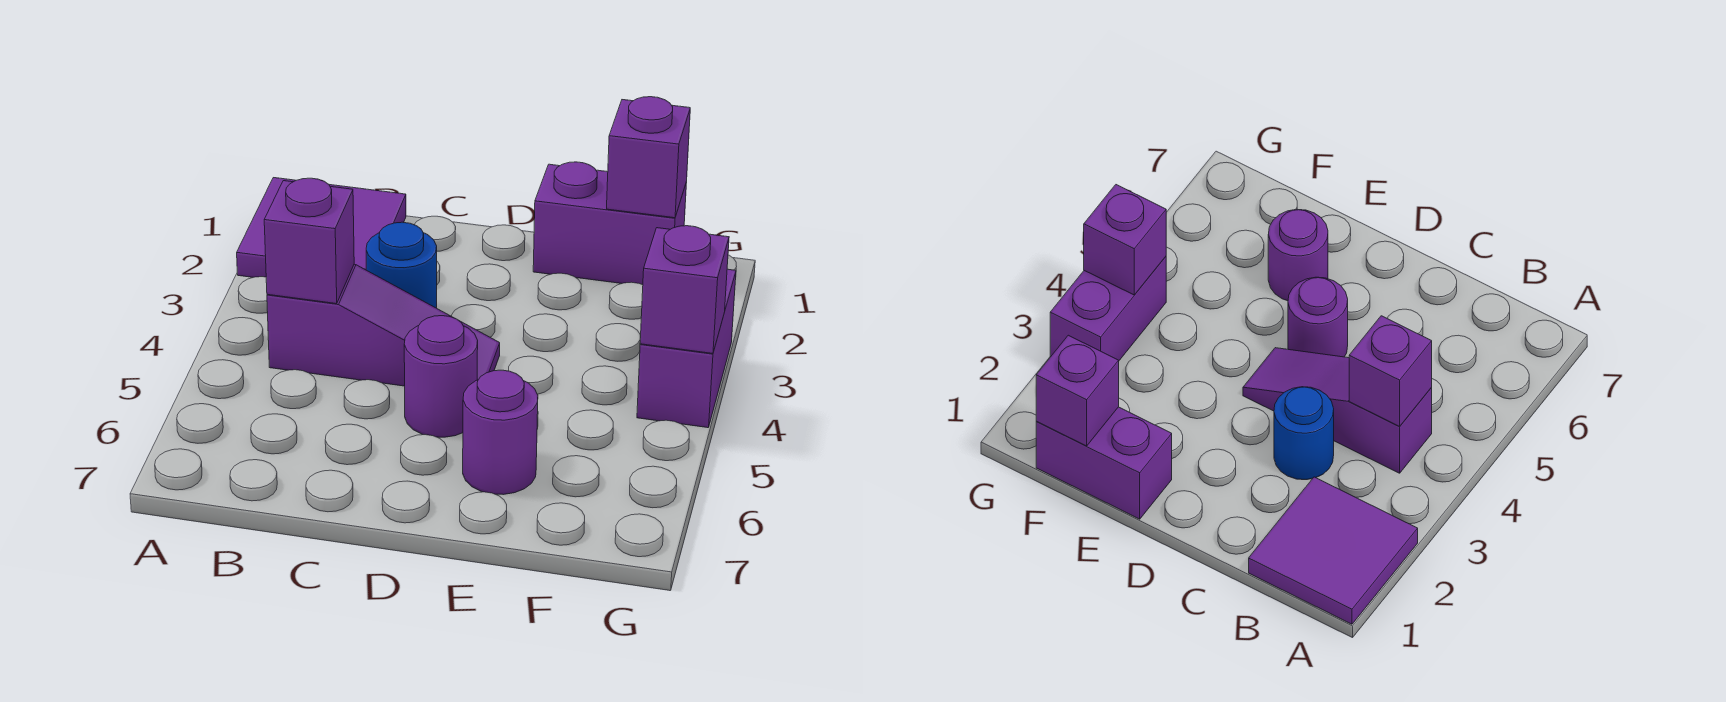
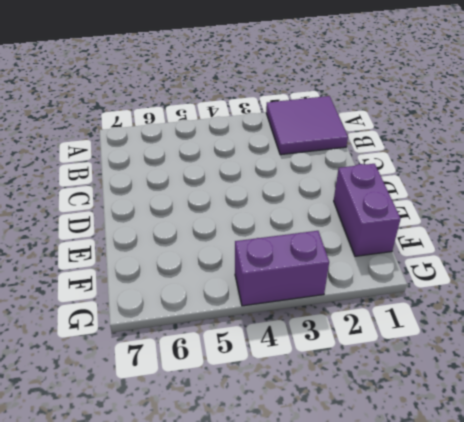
none -> purple slope B4:D4 level 1 top B
none -> blue round brick C3 level 1

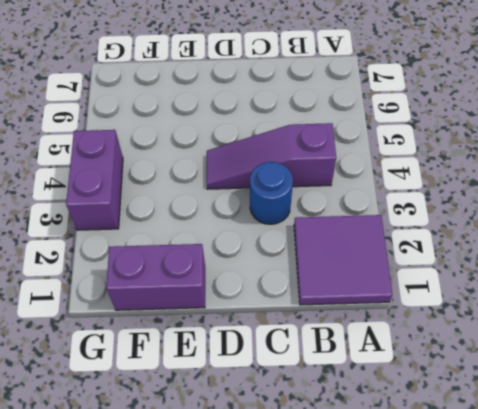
none -> purple round brick D5 level 1
none -> purple round brick E6 level 1

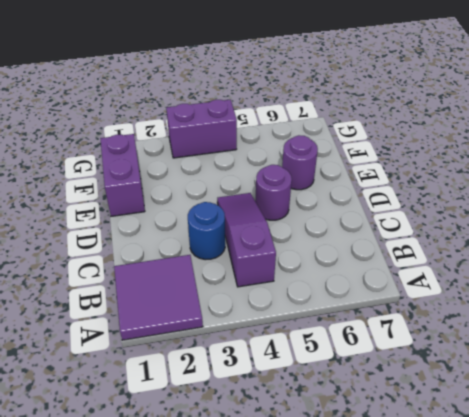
none -> purple brick B4 level 2
none -> purple brick F1 level 2

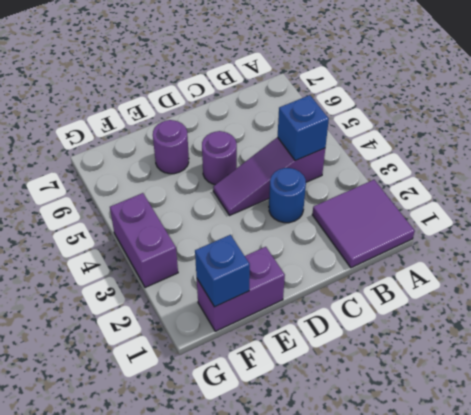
blue brick B4 level 2 -> purple brick B4 level 2
blue brick F1 level 2 -> purple brick F1 level 2
none -> purple brick G4 level 2

